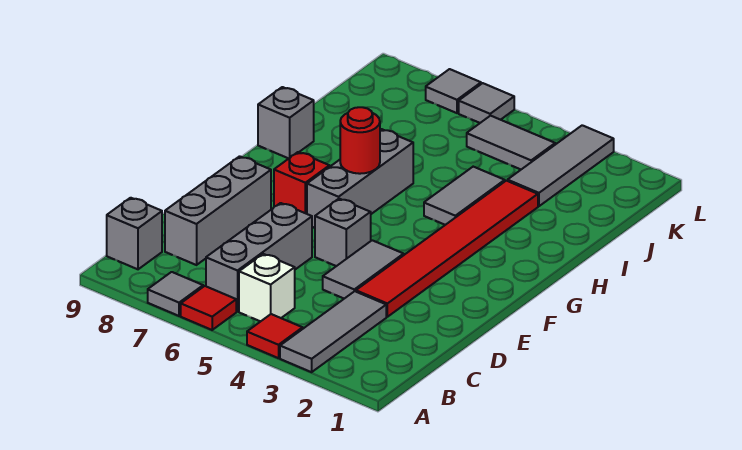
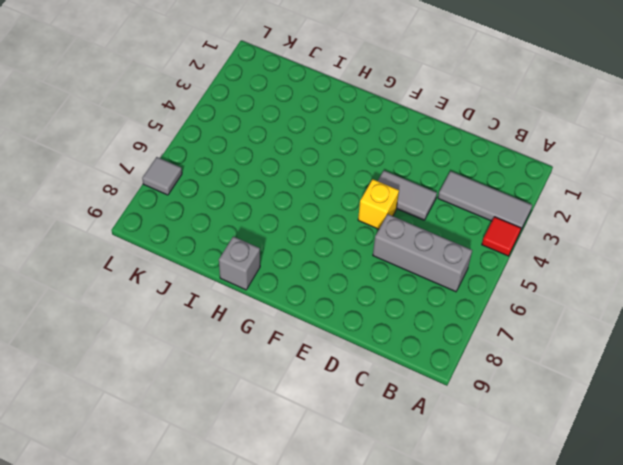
yellow brick E5 level 1 -> grey brick E5 level 1
none -> red tile A6 level 1
none -> grey tile A7 level 1
none -> white brick B5 level 1

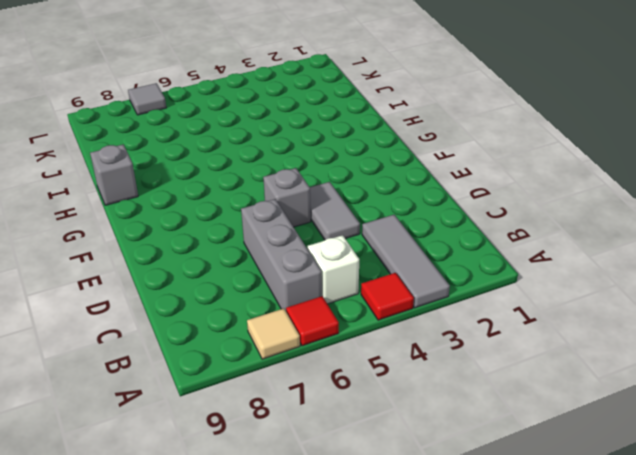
tan tile A7 level 1 -> grey tile A7 level 1
none -> grey brick B9 level 1
none -> grey brick C8:E8 level 1
none -> red tile D3:I3 level 1

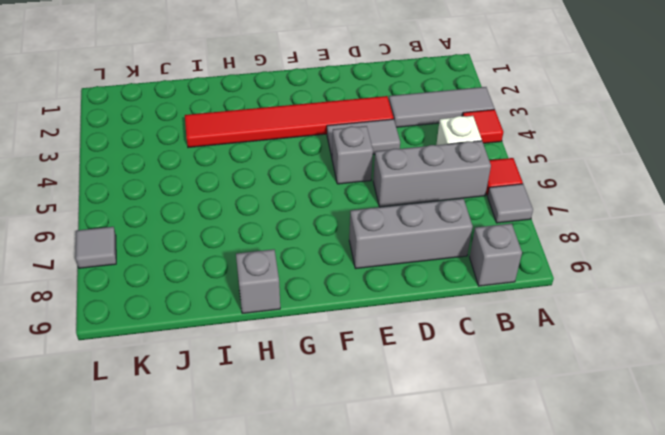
none -> grey brick F6:H6 level 1
none -> red brick F7 level 1
none -> grey tile H4:I4 level 1

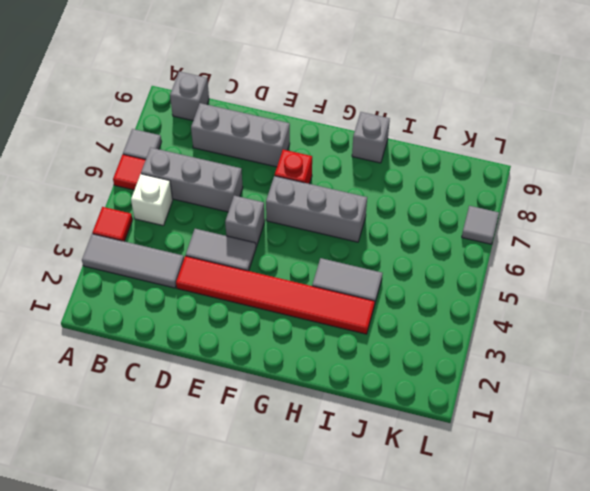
none -> grey tile J3:L3 level 1
none -> grey tile K4:K5 level 1
none -> grey tile L6 level 1

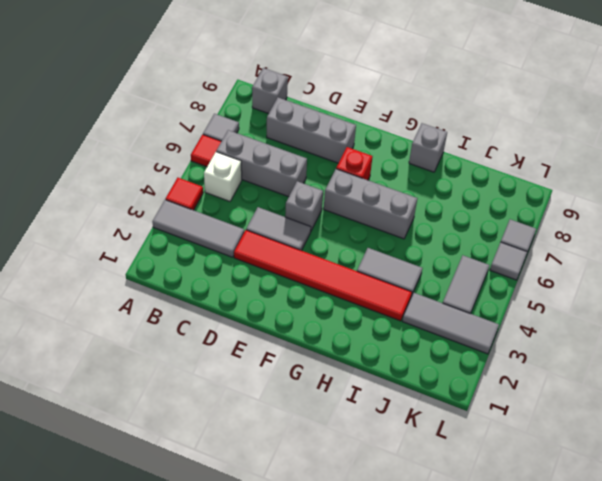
none -> red round brick G6 level 2

